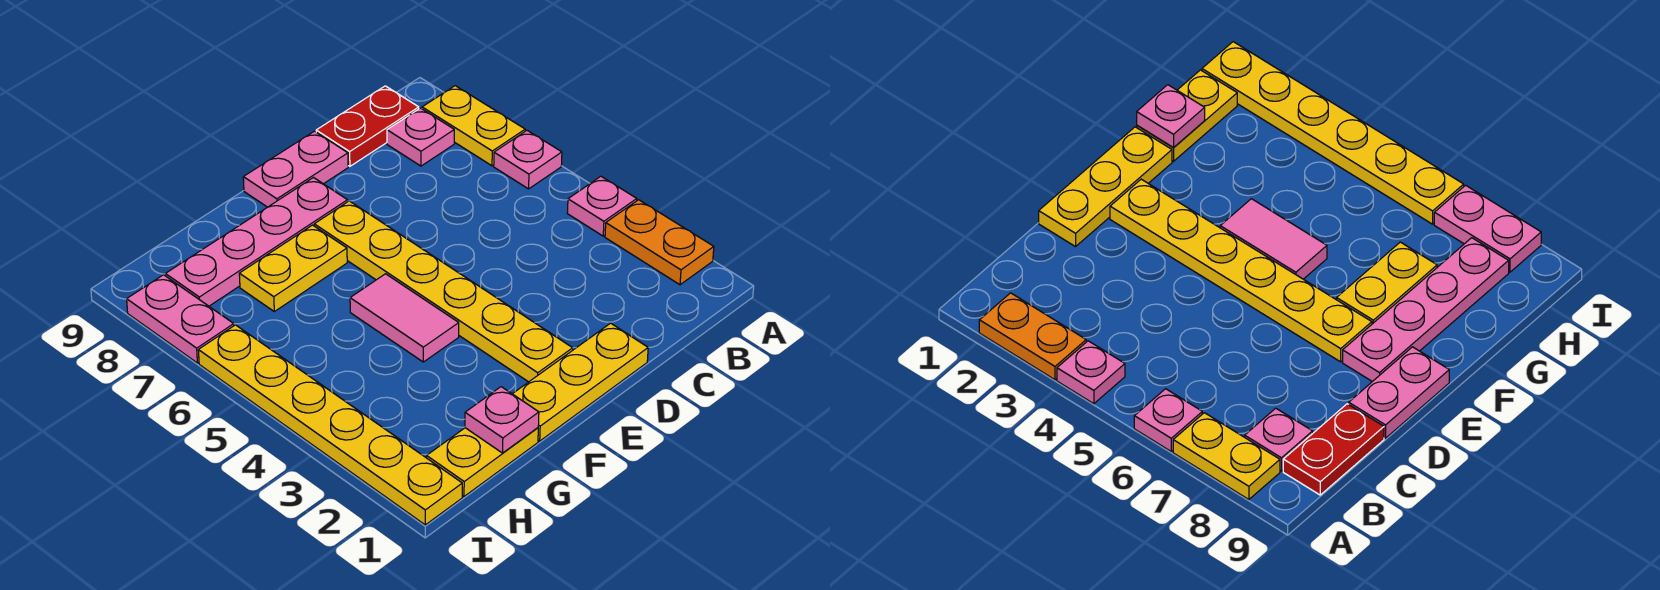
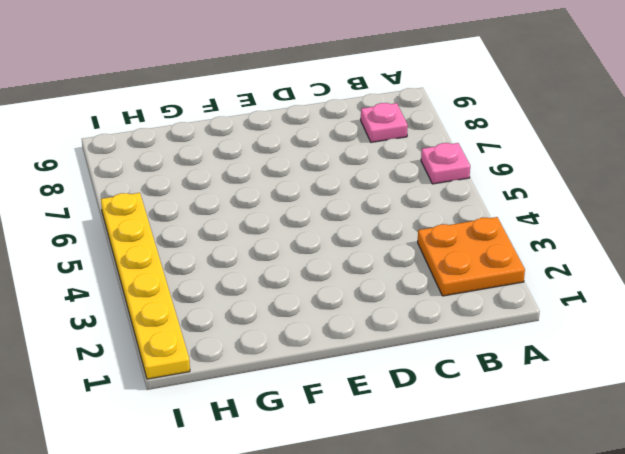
orange plate A2:B3 level 1 -> orange plate A2:A3 level 1
none -> pink plate A4 level 1
none -> yellow plate A7:A8 level 1
none -> red plate B9:C9 level 1

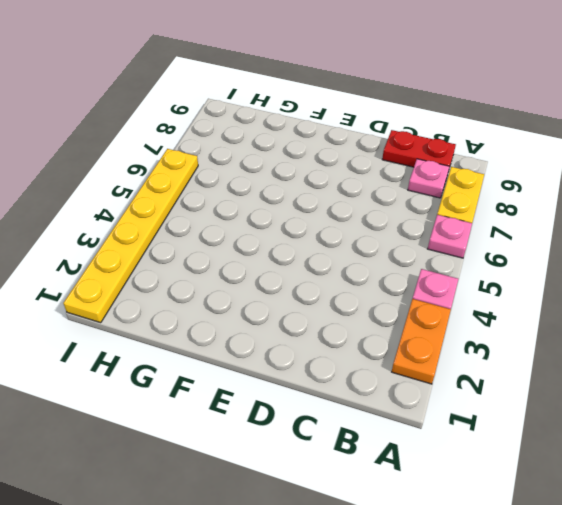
none -> yellow plate D1:F1 level 1
none -> pink plate D9:E9 level 1
none -> yellow plate E2:E7 level 1

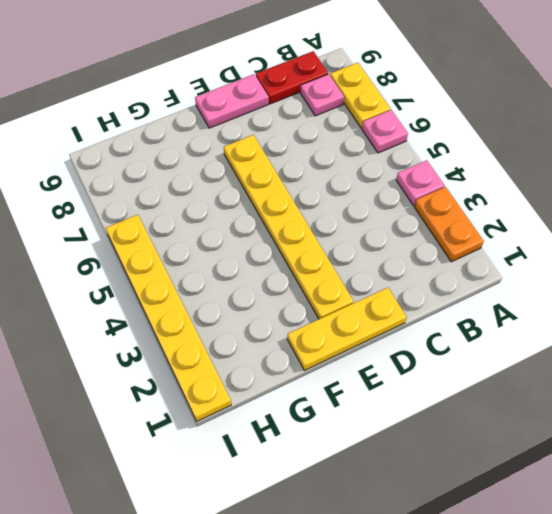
none -> pink plate E8:H8 level 1
none -> pink tile F4:F5 level 1
none -> yellow plate F7:G7 level 1

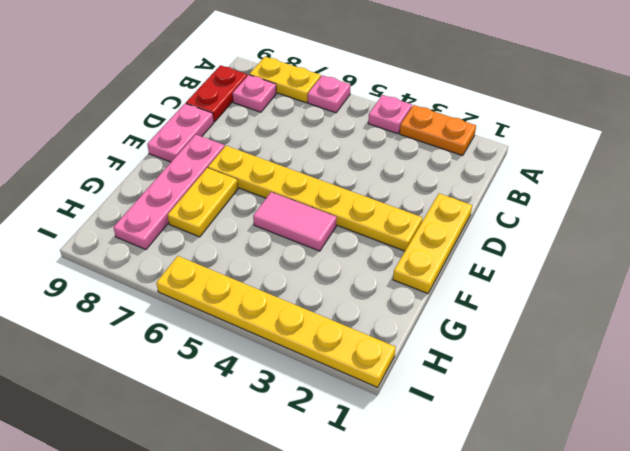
none -> yellow plate G1:H1 level 1
none -> pink plate I7:I8 level 1
none -> pink plate G1 level 2

